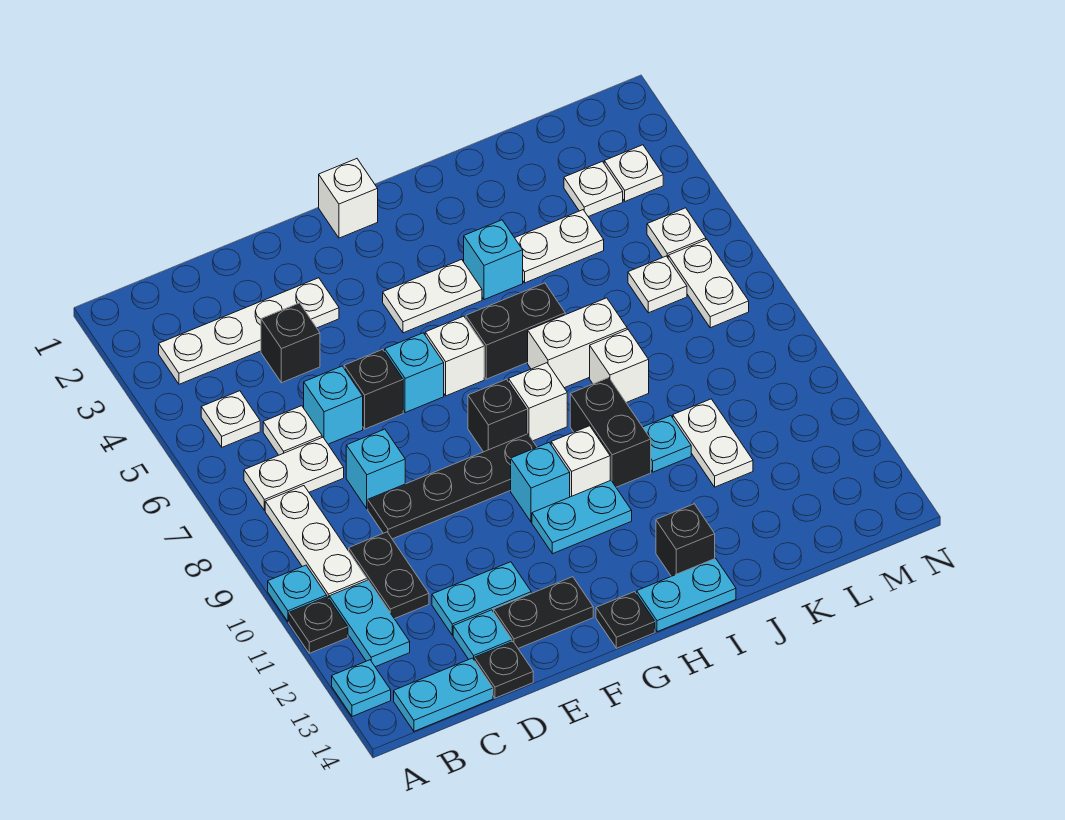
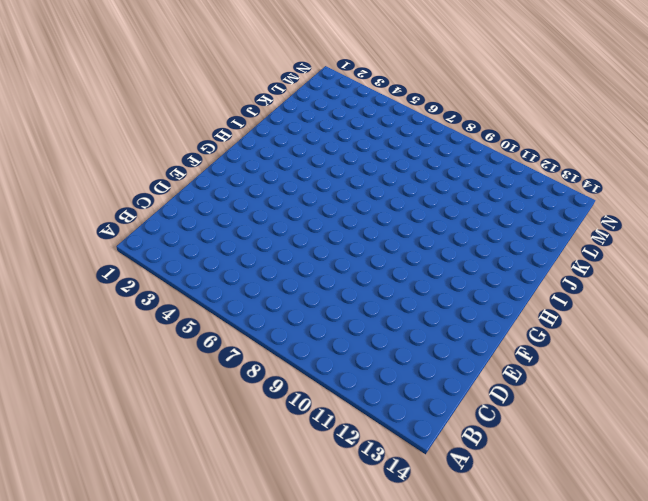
none -> cyan plate A10 level 1
none -> black plate A11 level 1
none -> cyan plate A13 level 1
none -> white plate B3:E3 level 1

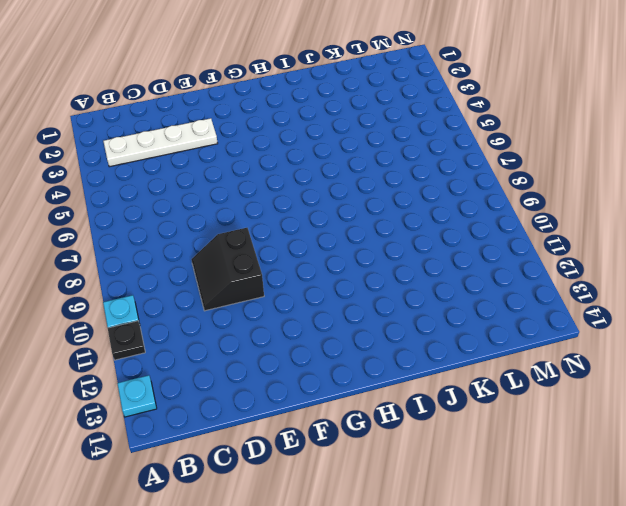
black slope D9:E10 level 1 top E -> black plate D9:G9 level 1
none -> white plate B5 level 1
none -> white plate B7:C7 level 1
none -> white plate B8:B10 level 1
none -> cyan plate B11:B12 level 1

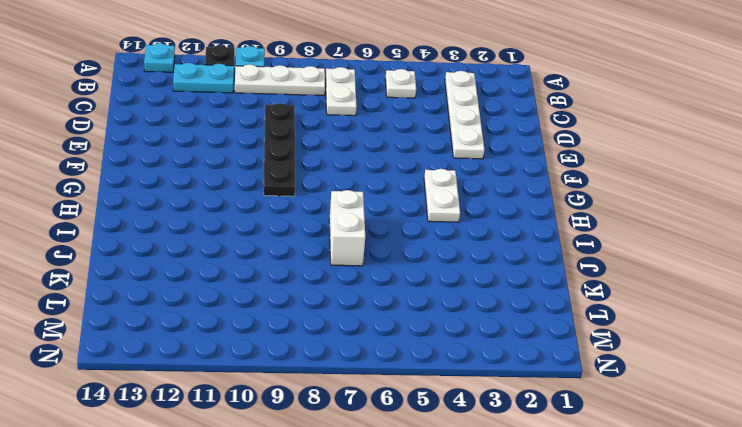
none -> cyan plate B14:C14 level 1
none -> white plate C6 level 1
none -> black plate C10:C11 level 1
none -> black brick D4 level 1

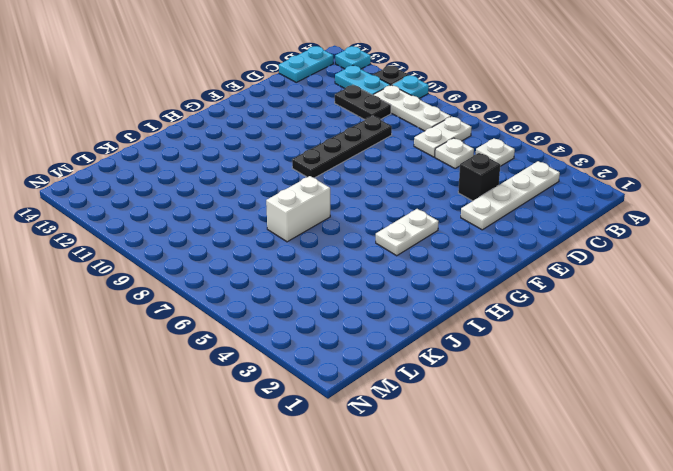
none -> cyan brick D6 level 1
none -> cyan brick D8 level 1
none -> cyan plate D12:E12 level 1
none -> cyan plate D13 level 1

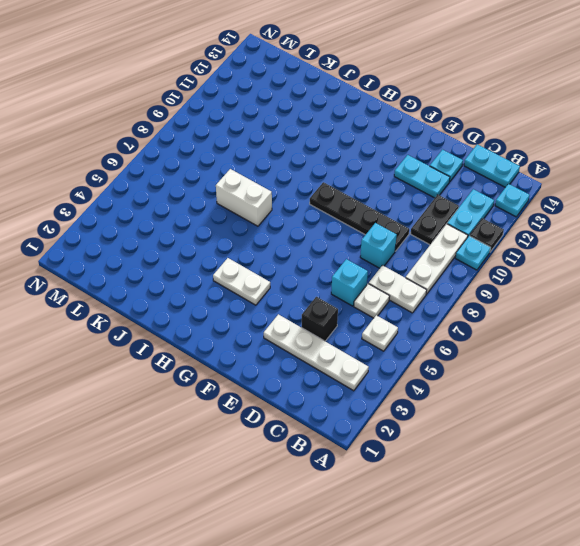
none -> black plate D14 level 1
none -> black brick E6 level 1
none -> black plate E13:F13 level 1
none -> cyan brick F6 level 1

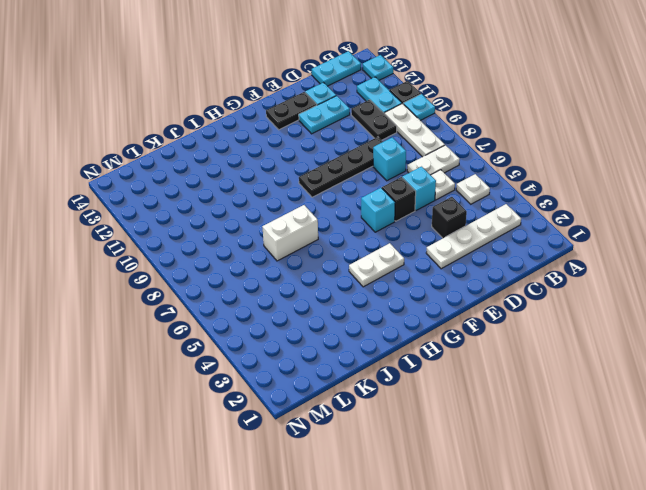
none -> black plate D14 level 1
none -> white brick G1 level 1
none -> white brick G6 level 1
none -> black brick G8 level 1

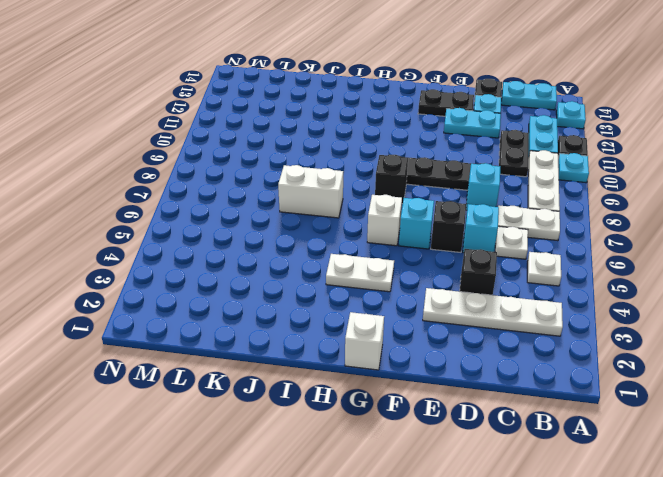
none -> cyan brick G10 level 1
none -> cyan plate G11:H11 level 1
none -> black plate G14 level 1
none -> black brick H6:I6 level 1

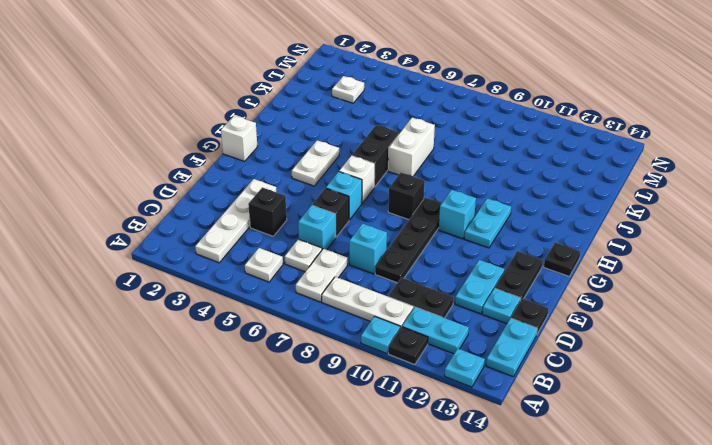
none -> white brick H8 level 1
none -> white brick H10 level 1
none -> cyan plate H14:I14 level 1
none -> cyan brick I4 level 1

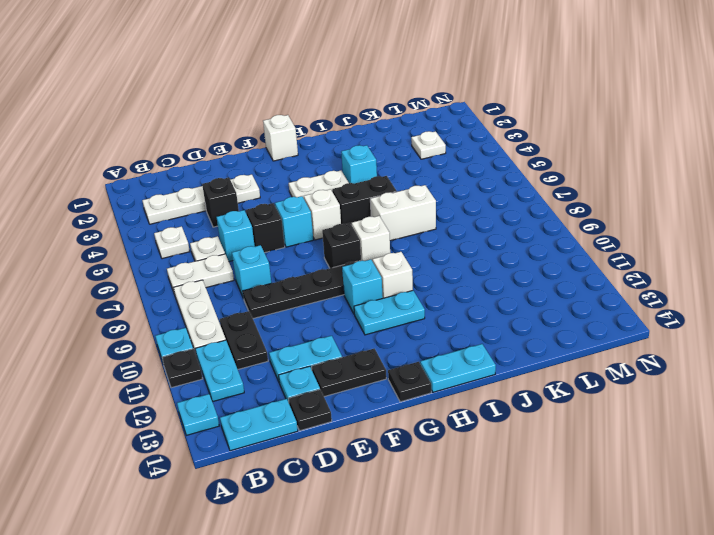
none -> black brick I9:I10 level 1
none -> black brick I13 level 1
none -> white plate J4:K4 level 1
none -> white brick J8 level 1

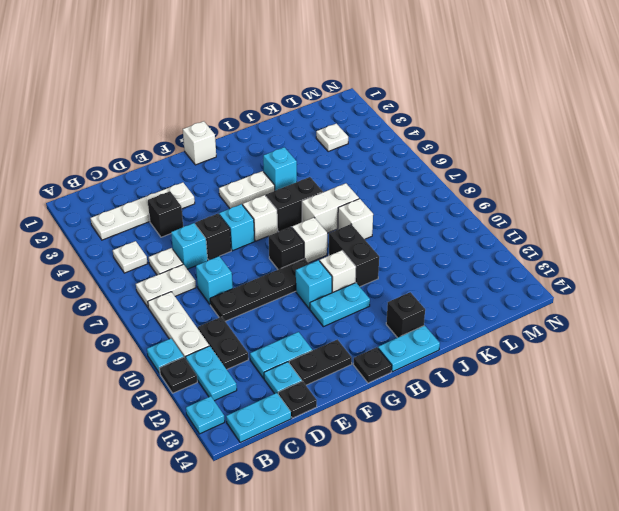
none -> white plate J4:K4 level 1
none -> cyan plate J10 level 1
none -> white plate K10:K11 level 1
none -> white plate L6 level 1

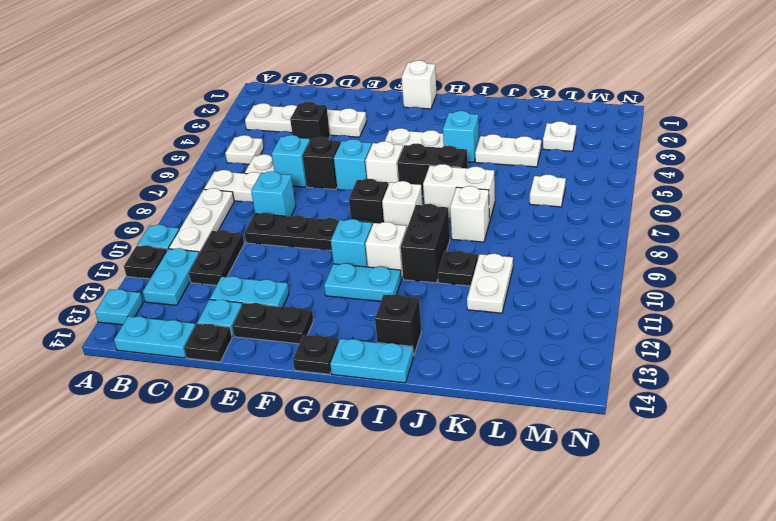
black plate J10 level 1 -> cyan plate J10 level 1
none -> white plate M3 level 1
none -> white plate M5 level 1
none -> white plate M6:M7 level 1

